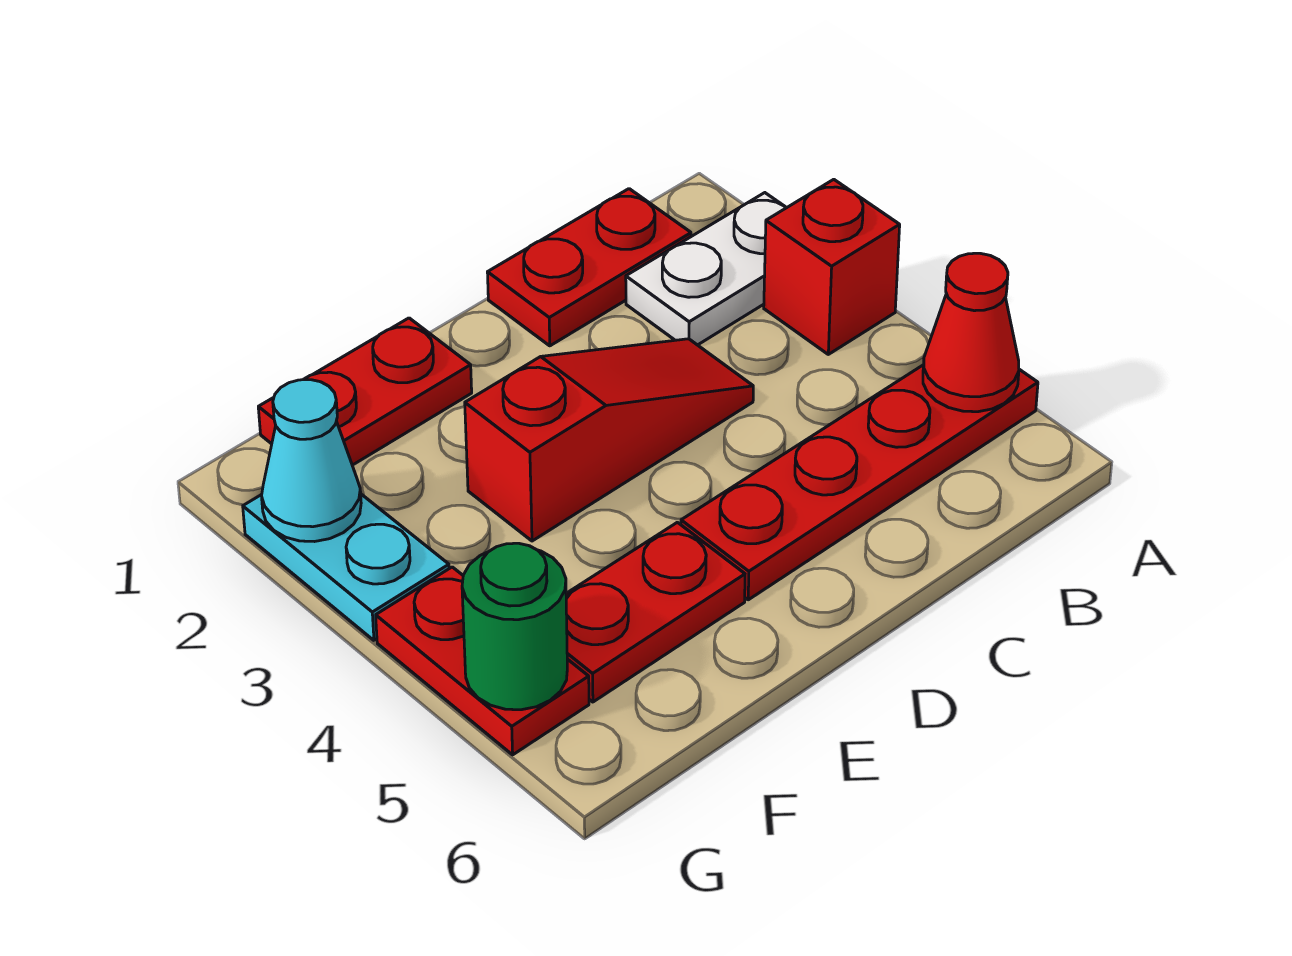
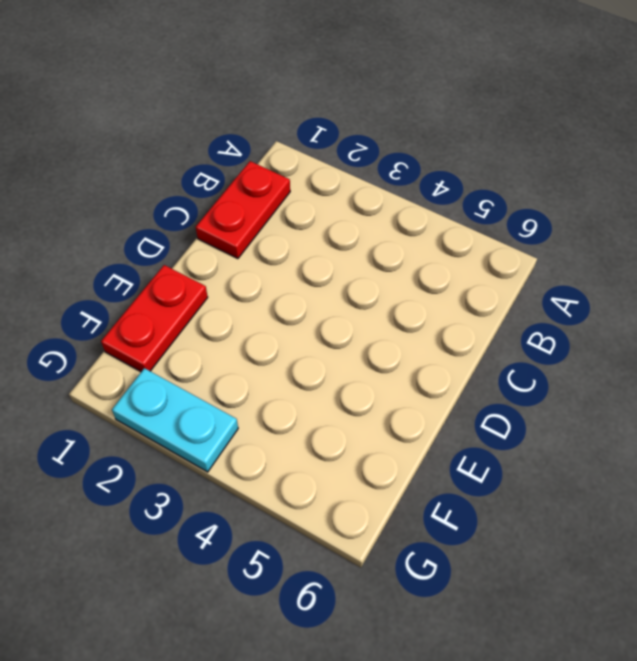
none -> white plate A2:B2 level 1
none -> red brick A3 level 1
none -> red plate A5:D5 level 1

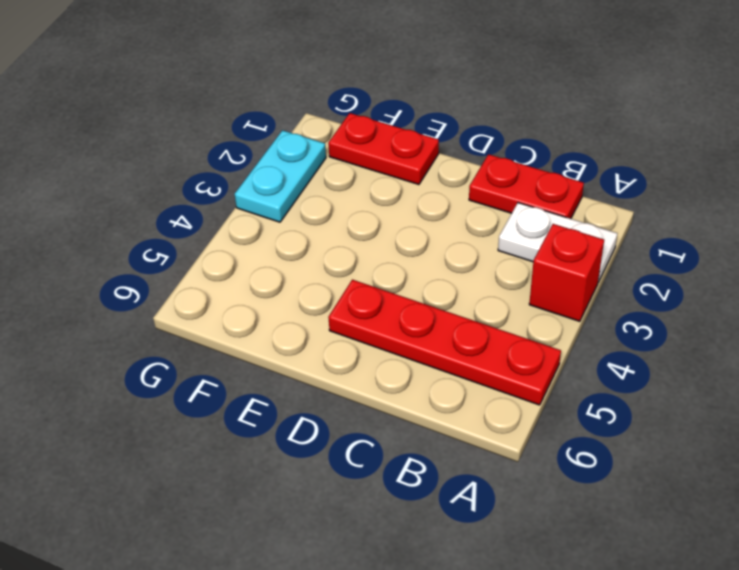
none -> red slope C3:E3 level 1 top E
none -> red plate E5:F5 level 1
none -> red plate G4:G5 level 1

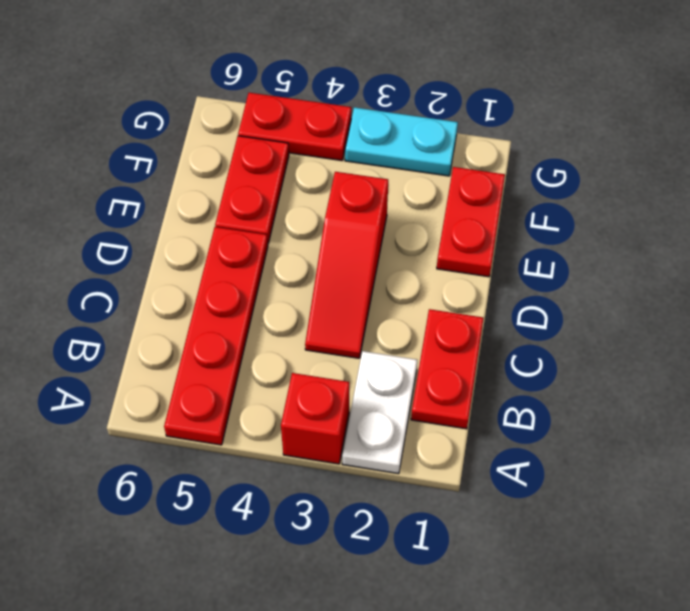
none -> red cone A5 level 2
none -> cyan cone G2 level 2
none -> green round brick G5 level 2

